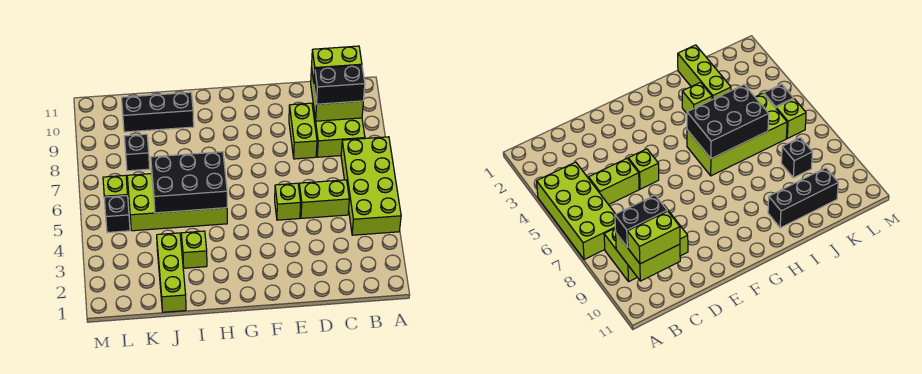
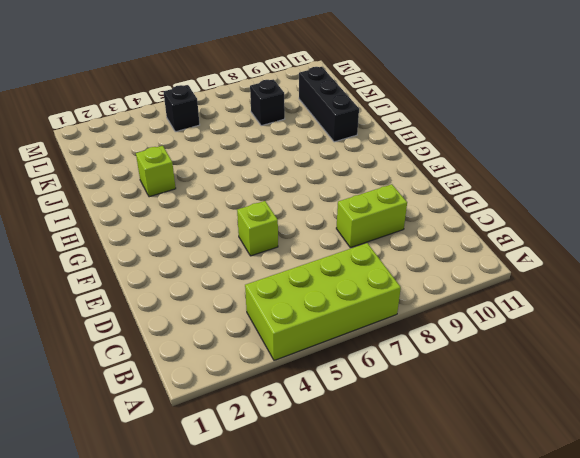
none -> lime brick B8:C9 level 1
none -> lime brick C5:D5 level 1
none -> lime brick H5:K6 level 1

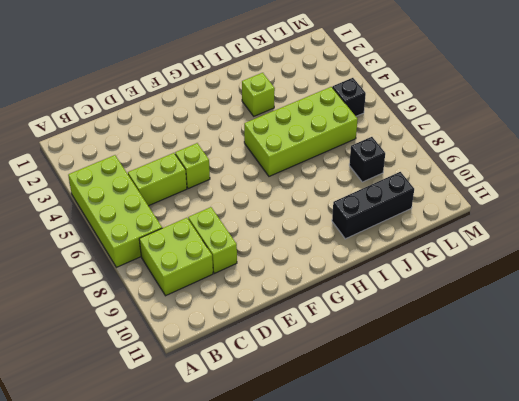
none -> lime brick J1:J3 level 1
none -> lime brick L6 level 1
none -> lime brick B9:C10 level 2

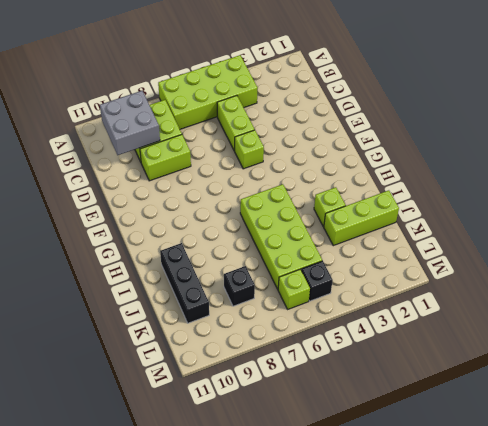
grey brick B9:C10 level 2 -> lime brick B9:C10 level 2
none -> black brick H5:J6 level 2
none -> black brick B9:C9 level 3
none -> lime brick B10:C10 level 3

